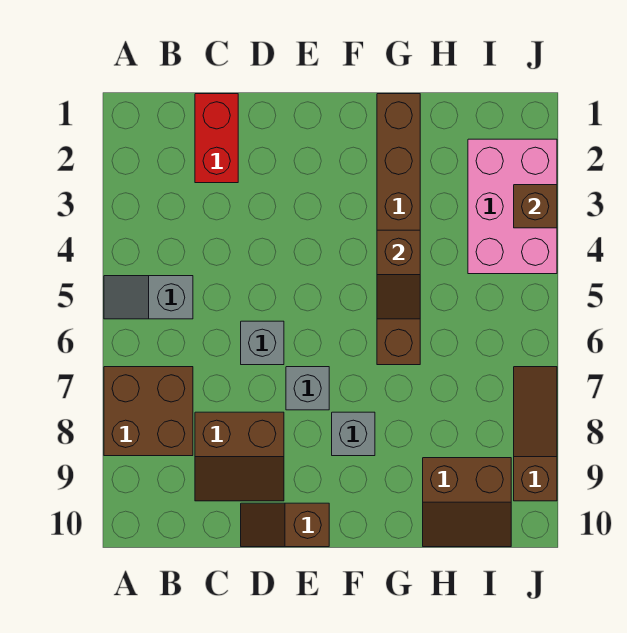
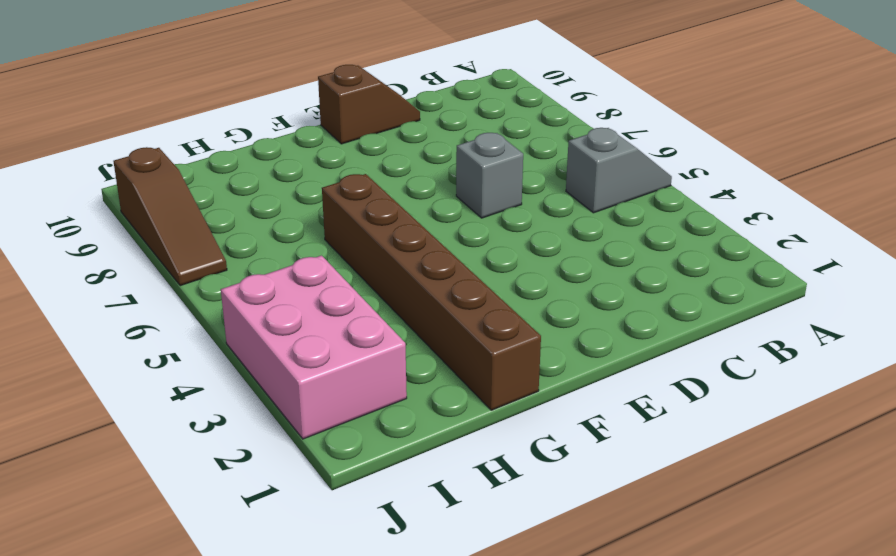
none -> brown brick A7:B8 level 1
none -> red brick C1:C2 level 1
none -> brown slope C8:D9 level 1 top 8

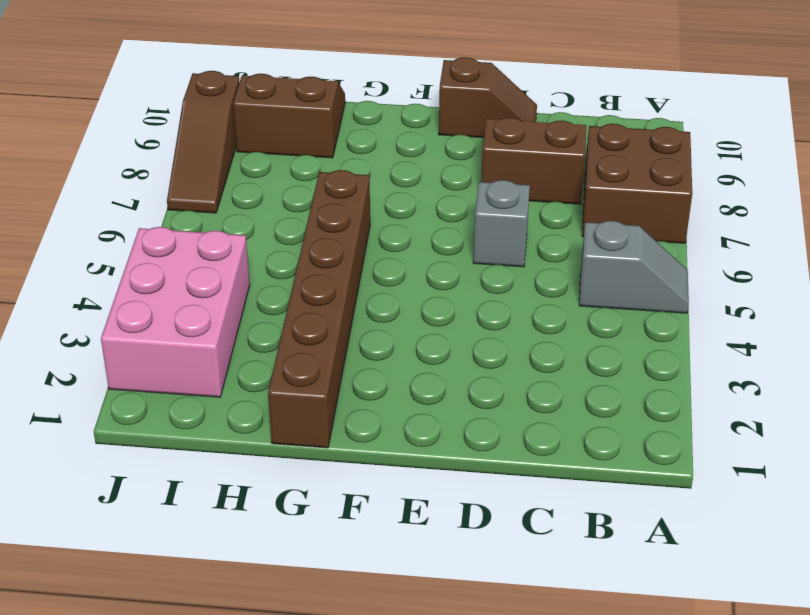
none -> red brick C1:C2 level 1
none -> grey brick E7 level 1
none -> grey brick F8 level 1

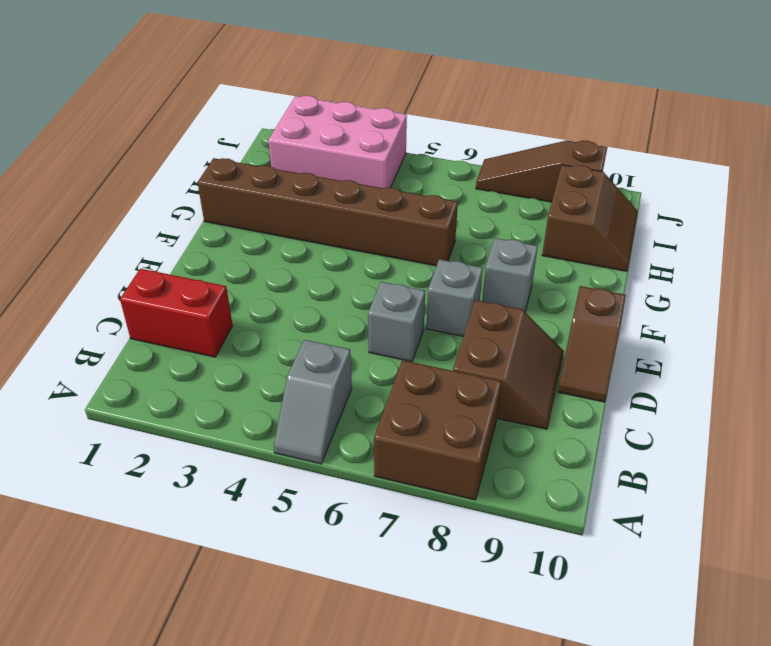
none -> brown slope G4:G5 level 2 top 4
none -> brown brick J3 level 2

